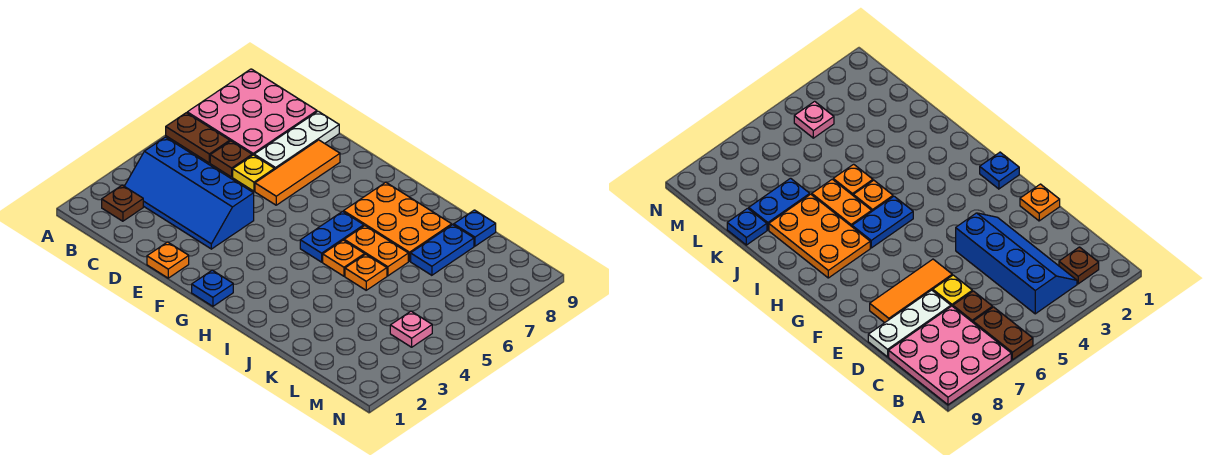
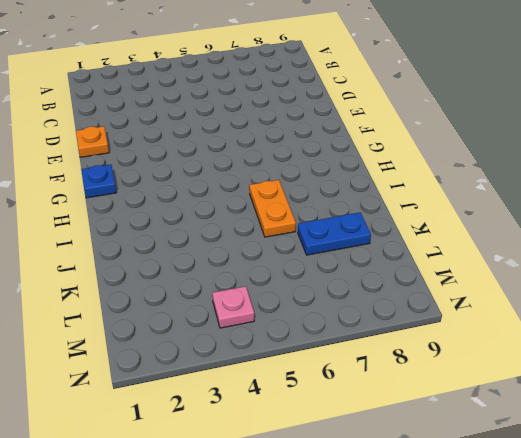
none -> brown plate A6:B6 level 1
none -> pink plate A7:C9 level 1
none -> brown plate B2 level 1

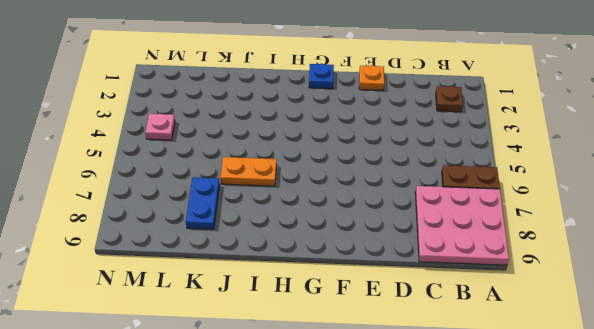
none -> blue slope B3:E4 level 1 top 4
none -> brown plate C6 level 1
none -> yellow plate D6 level 1

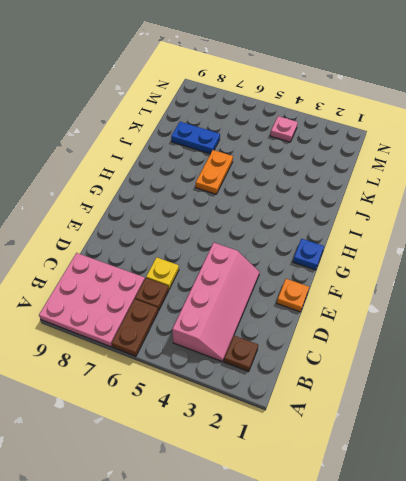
pink slope B3:E4 level 1 top 4 -> blue slope B3:E4 level 1 top 4
none -> white plate D7:D9 level 1
none -> orange tile E6:E8 level 1
none -> blue plate H5:H6 level 1

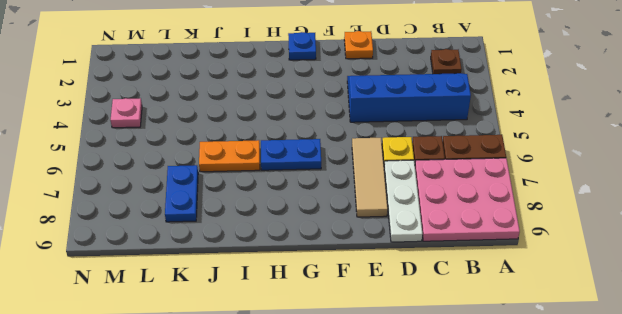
tan tile E6:E8 level 1 -> orange tile E6:E8 level 1
blue plate G6:H6 level 1 -> blue plate H5:H6 level 1
none -> orange plate H7:J8 level 1
none -> orange plate I5 level 1
none -> orange plate J5 level 1

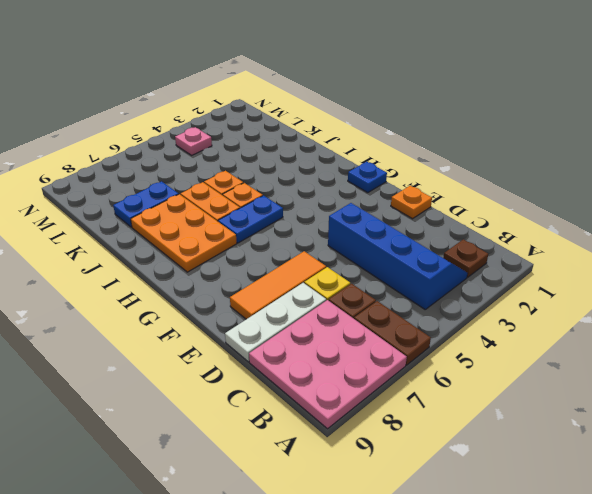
none -> blue plate K9 level 1

